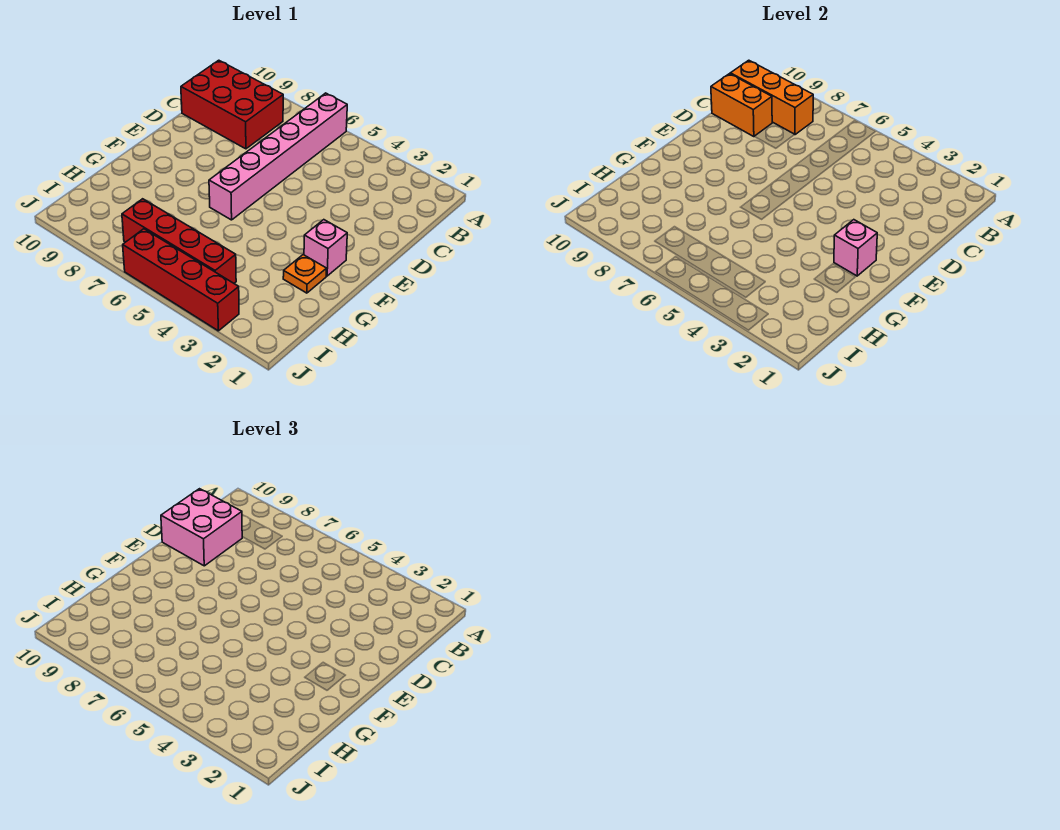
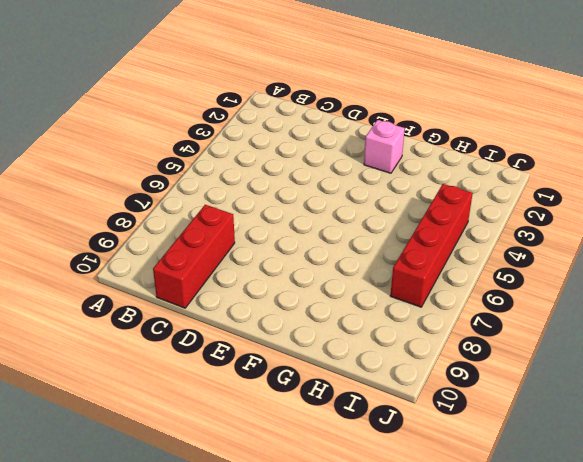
red brick C8:C10 level 1 -> red brick B8:C10 level 1
none -> pink brick A6:F6 level 1
none -> orange plate G2 level 1

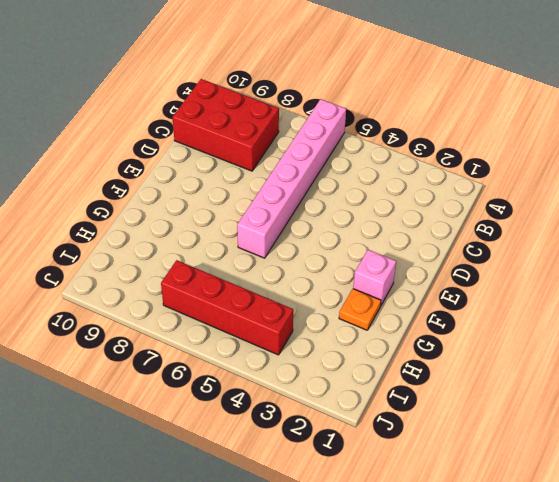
none -> red brick J3:J6 level 1
none -> orange brick B8:B10 level 2

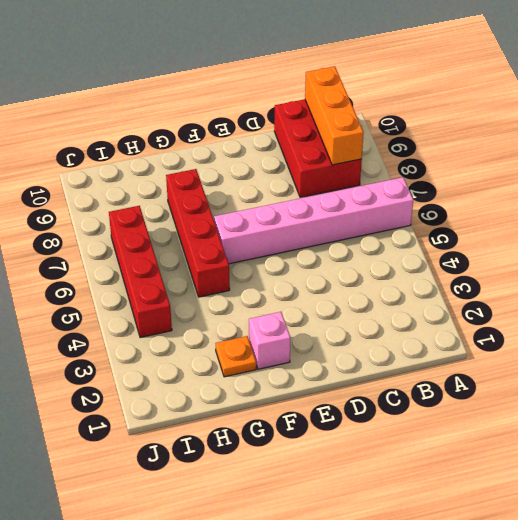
red brick G5:G8 level 1 -> red brick J3:J6 level 1
none -> orange brick C9:C10 level 2
none -> pink brick F2 level 2

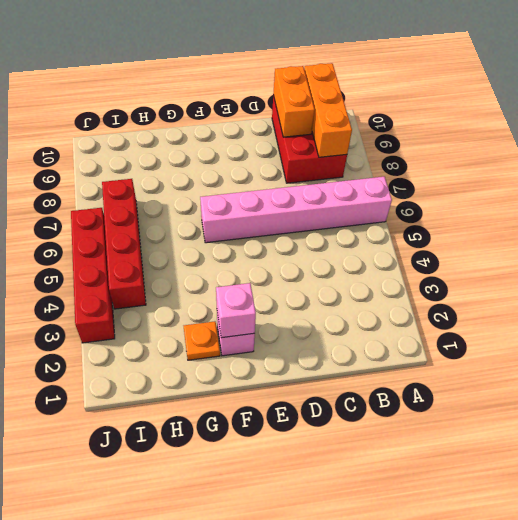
none -> pink brick C9:D10 level 3

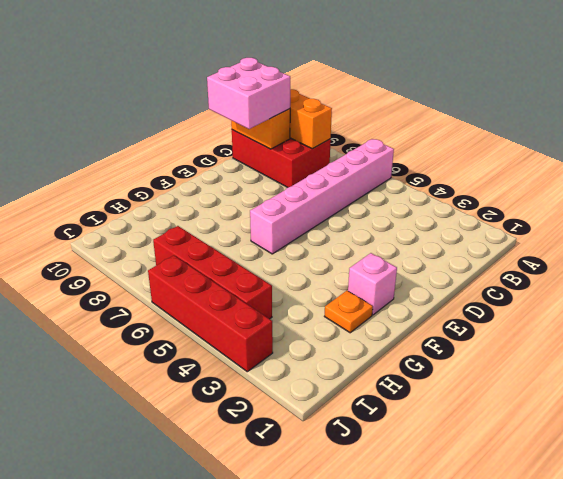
none -> pink brick F2 level 2

